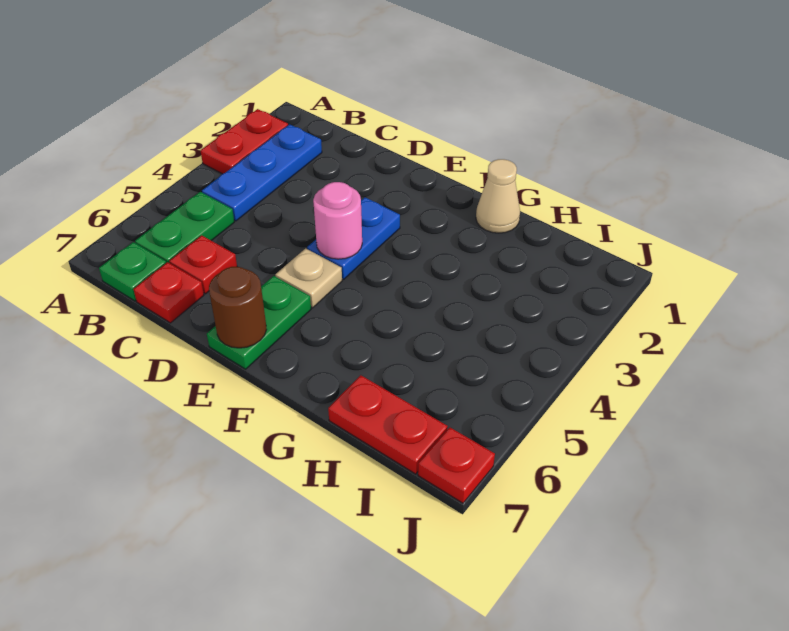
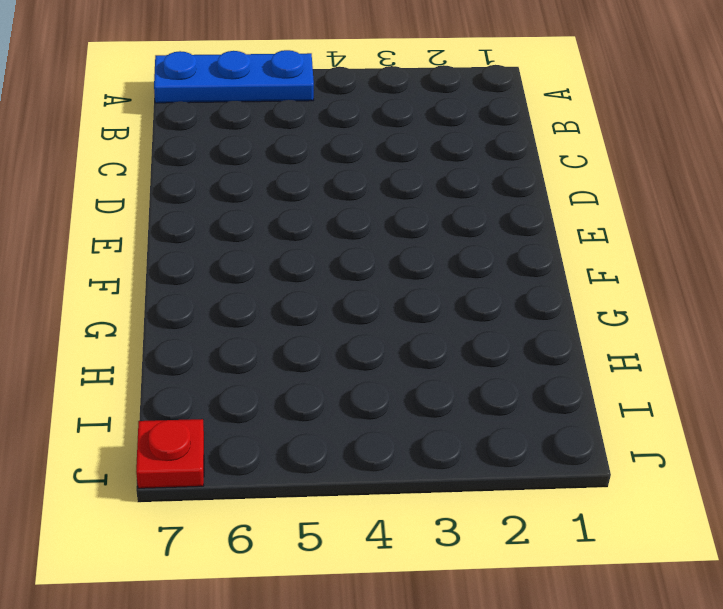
blue plate A5:A7 level 1 -> blue plate B2:B4 level 1
none -> red plate A2:A3 level 1
none -> green plate B5:B6 level 1
none -> green plate B7 level 1

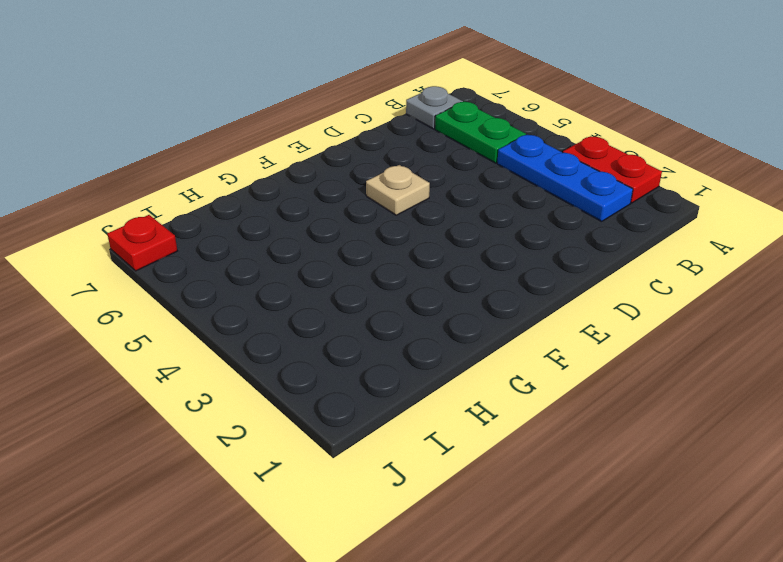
grey plate B7 level 1 -> green plate B7 level 1
none -> red plate C6 level 1
none -> red plate C7 level 1
none -> blue plate E3:E4 level 1

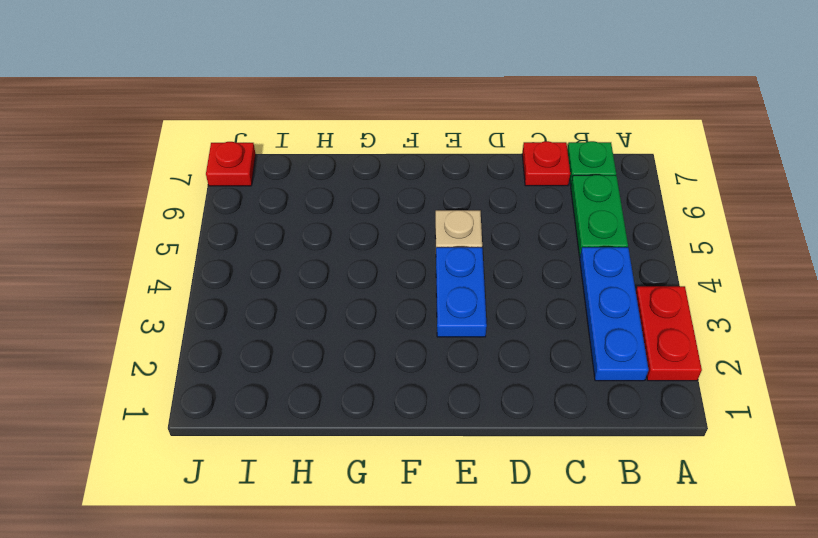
none -> red plate C6 level 1
none -> green plate E6:E7 level 1
none -> tan cone G1 level 1

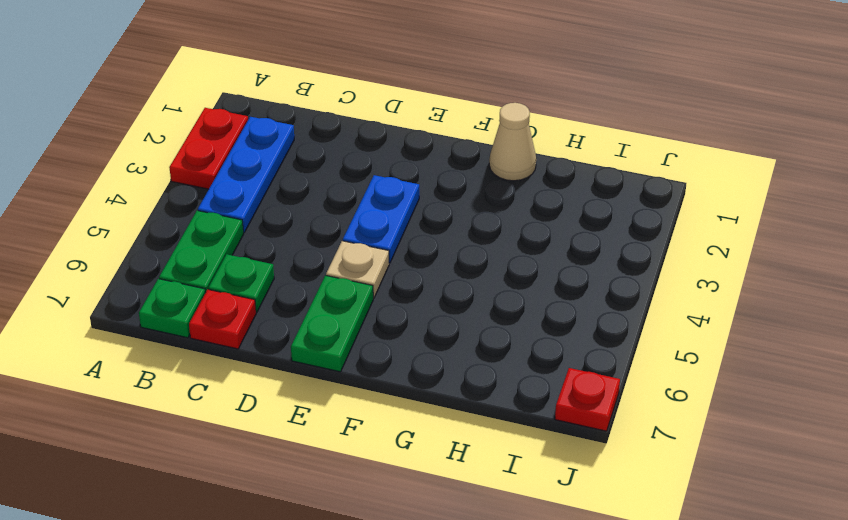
green plate C6 level 1 -> red plate C6 level 1
none -> red plate H7:I7 level 1
none -> pink round brick E4 level 2
none -> brown round brick E7 level 2

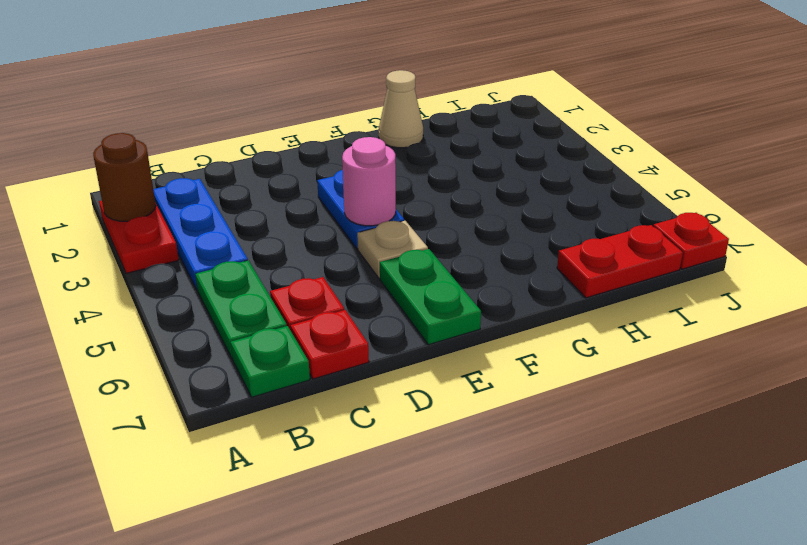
brown round brick A2 level 2 -> brown round brick E7 level 2

